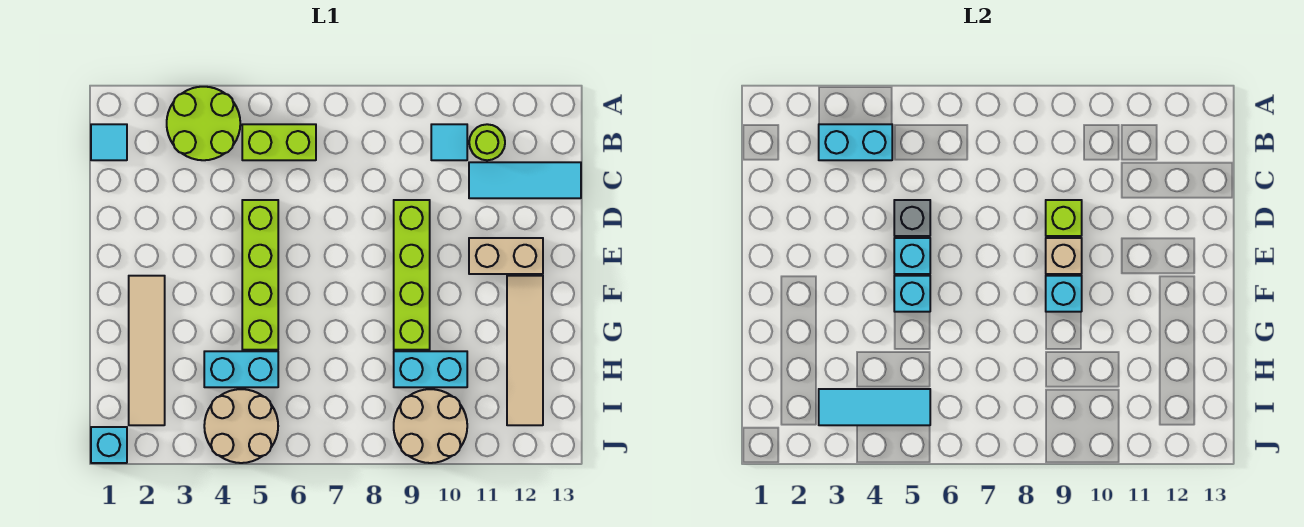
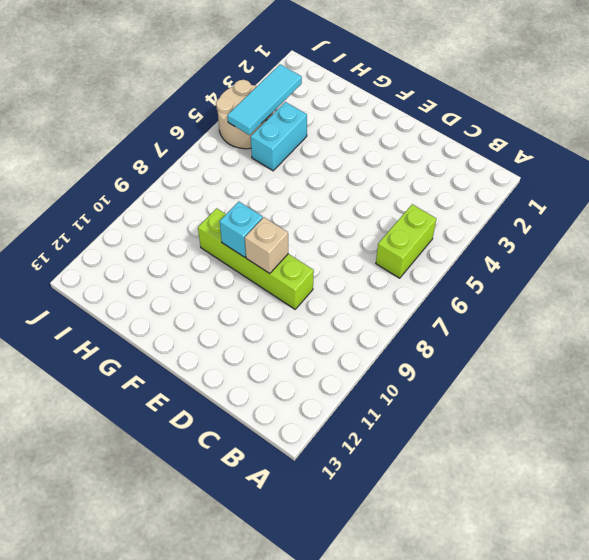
none -> lime round brick A3:B4 level 1
none -> cyan tile B1 level 1
none -> cyan tile B10 level 1

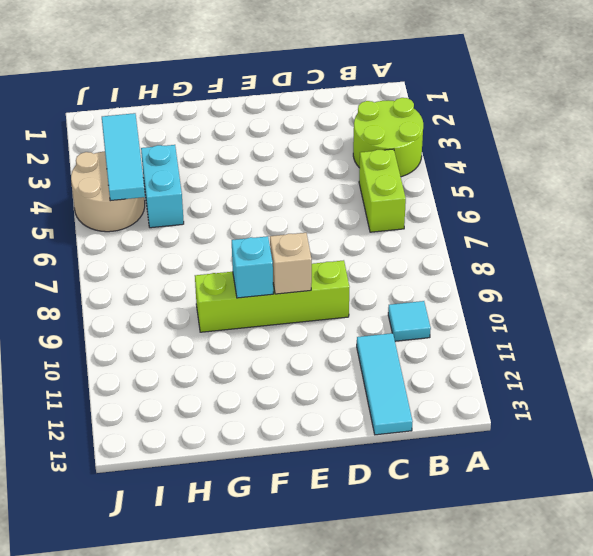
none -> cyan tile B1 level 1
none -> lime round brick B11 level 1
none -> lime brick D5:G5 level 1

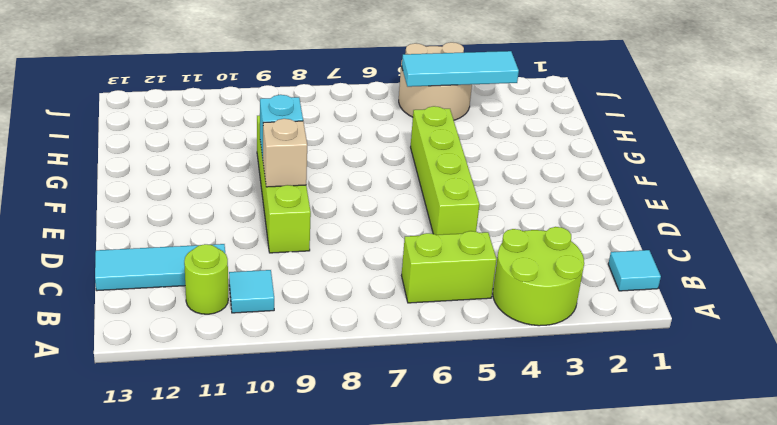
none -> tan brick E11:E12 level 1
none -> tan tile F2:I2 level 1
none -> tan tile F12:I12 level 1

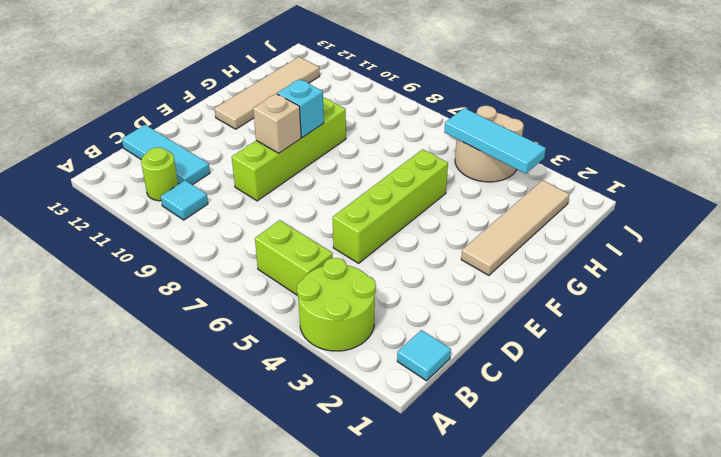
none -> tan brick E11:E12 level 1
none -> cyan brick H4:H5 level 1
none -> cyan brick H9:H10 level 1

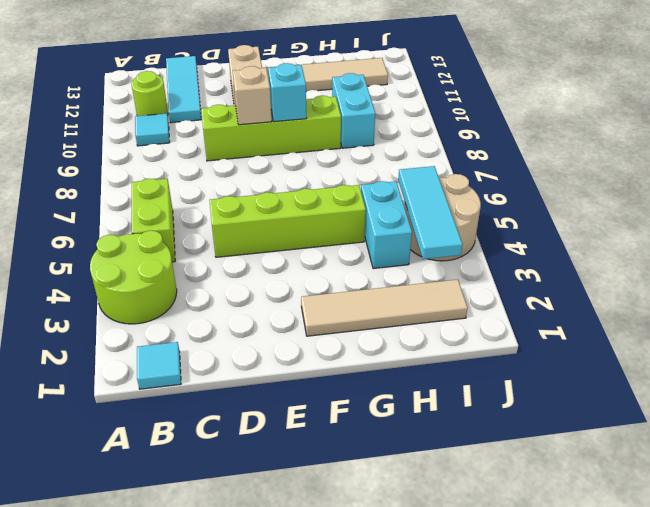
none -> tan round brick I9:J10 level 1
none -> cyan brick J1 level 1
none -> cyan brick B3:B4 level 2

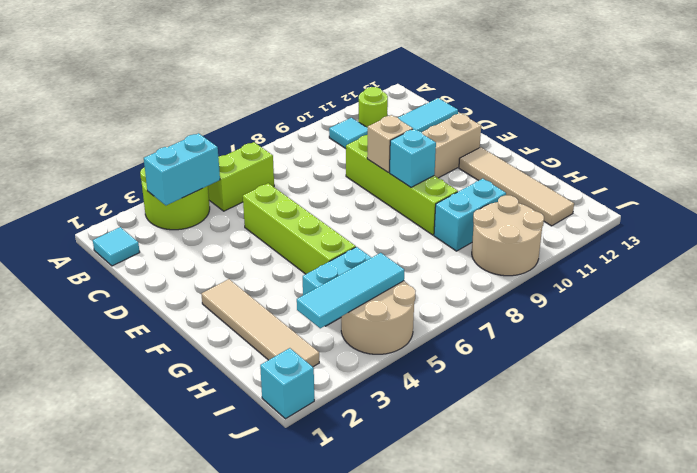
none -> grey brick D5 level 2
none -> lime brick D9 level 2
none -> cyan brick E5 level 2

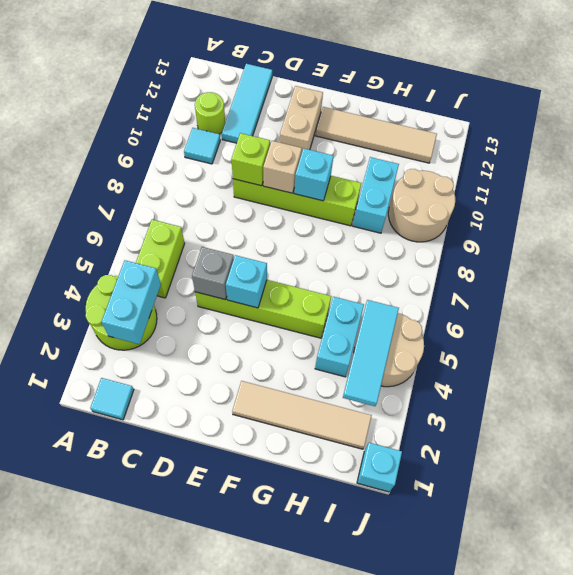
none -> cyan brick F5 level 2

